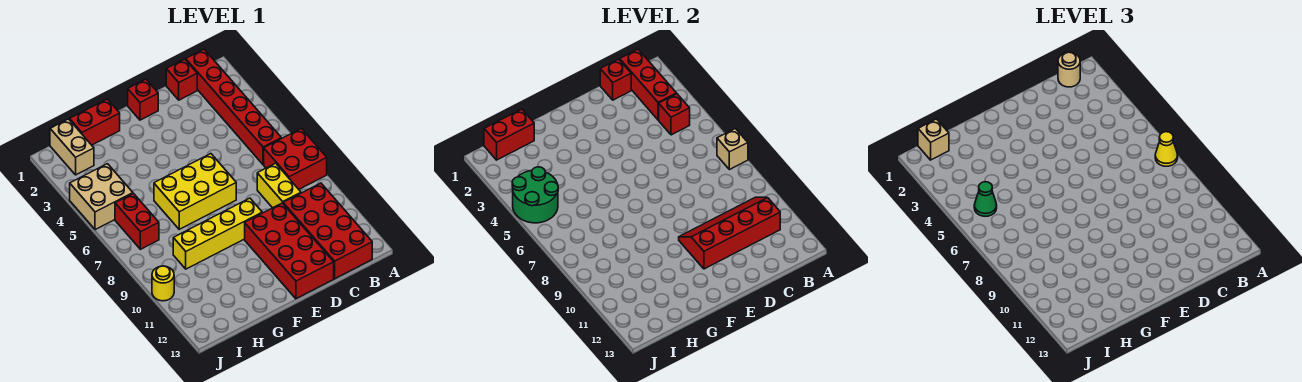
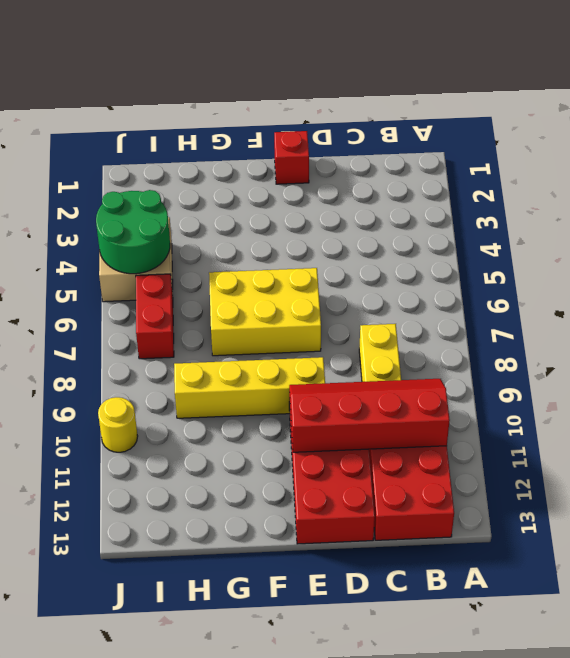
none -> red brick A7:B8 level 1
none -> red brick B1:B6 level 1
none -> red brick C1 level 1

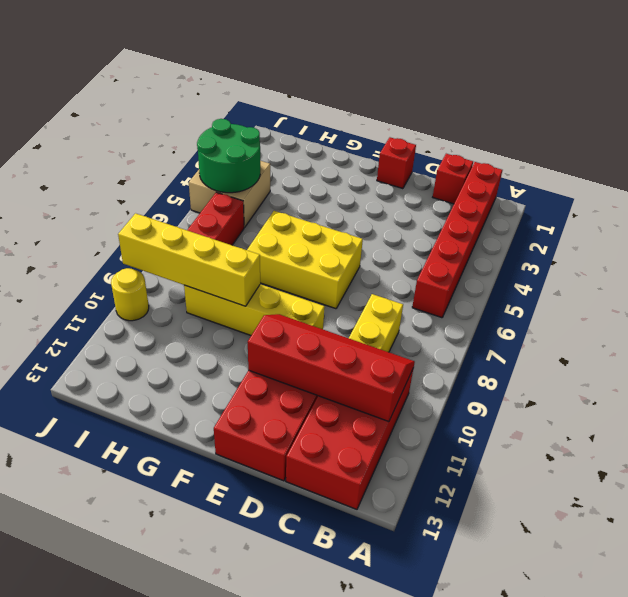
yellow brick G9:J9 level 2 -> none
none -> red brick A7:B8 level 1
none -> red brick G1:H1 level 1
none -> tan brick I1:I2 level 1

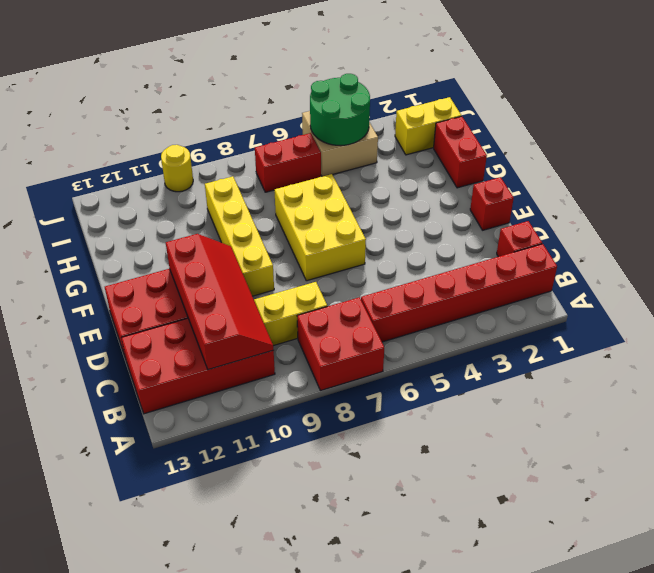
yellow brick I1:I2 level 1 -> tan brick I1:I2 level 1
none -> tan brick A7 level 2
none -> red brick B1:B3 level 2
none -> red brick B4 level 2

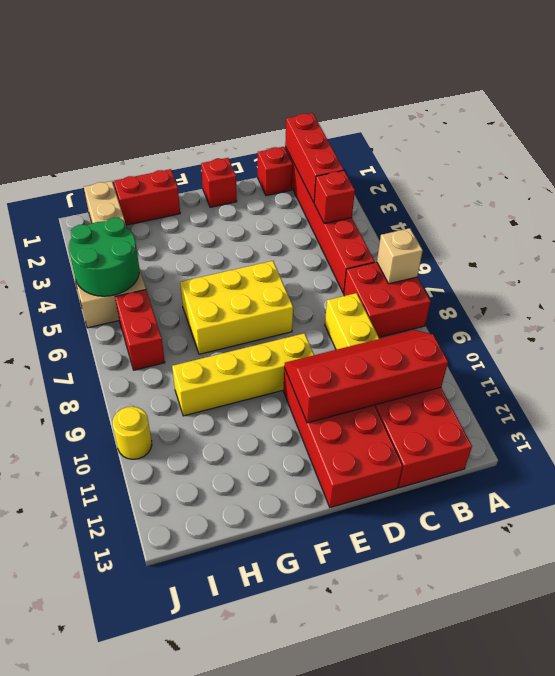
none -> red brick C1 level 2
none -> red brick H1:I1 level 2
none -> yellow cone A7 level 3

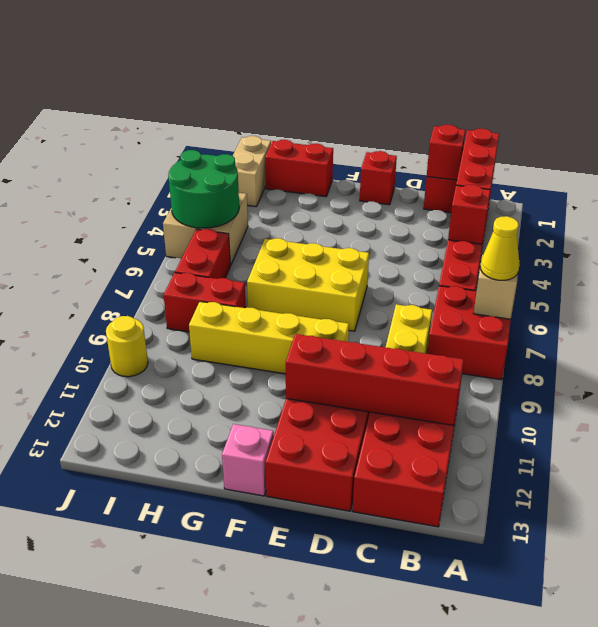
pink brick F13 level 1 -> none
red brick H8:I8 level 1 -> red brick H1:I1 level 2
none -> tan round brick B1 level 3
none -> tan brick I1 level 3
none -> green cone I5 level 3

